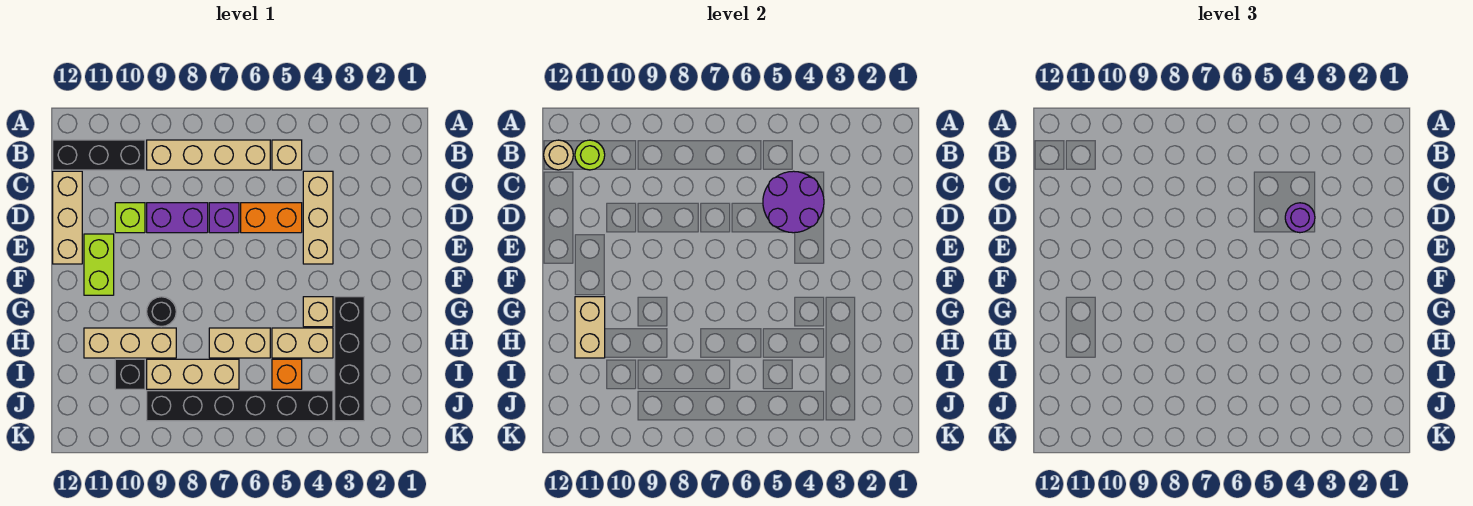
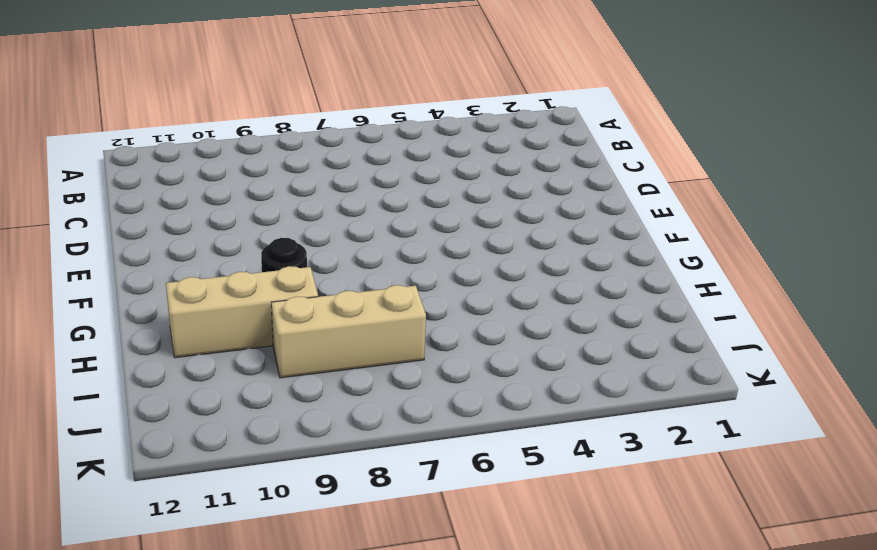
none -> tan brick B5 level 1
none -> tan brick B6:B9 level 1
none -> black brick B10:B12 level 1

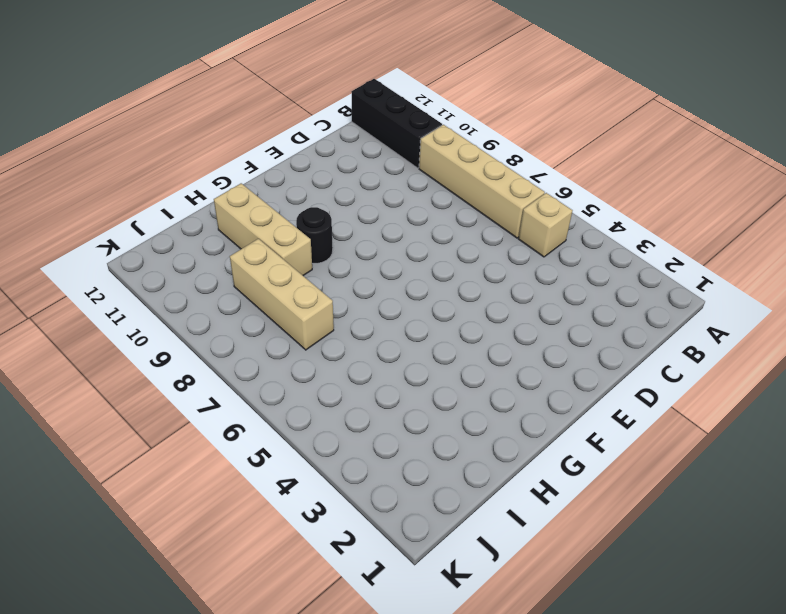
none -> tan brick C4:E4 level 1
none -> tan brick C12:E12 level 1
none -> orange brick D5:D6 level 1

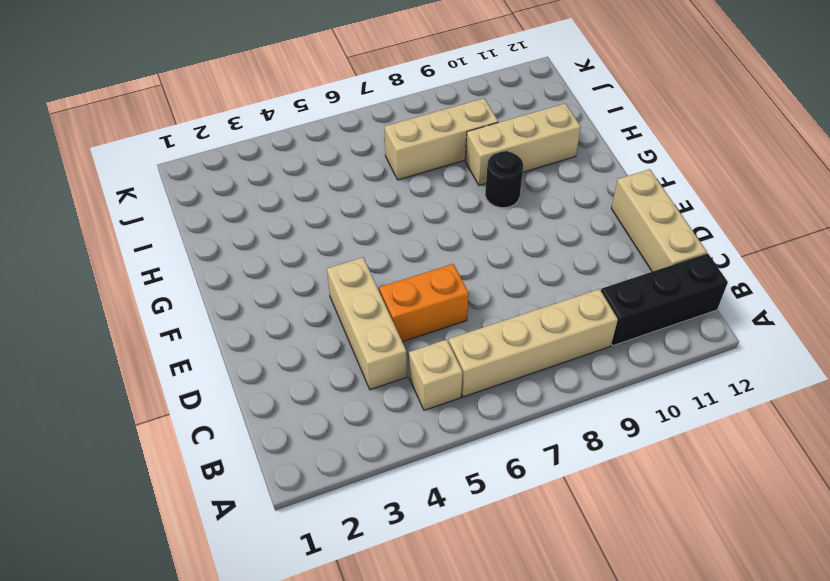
none -> purple brick D7 level 1
none -> purple brick D8:D9 level 1
none -> lime brick D10 level 1

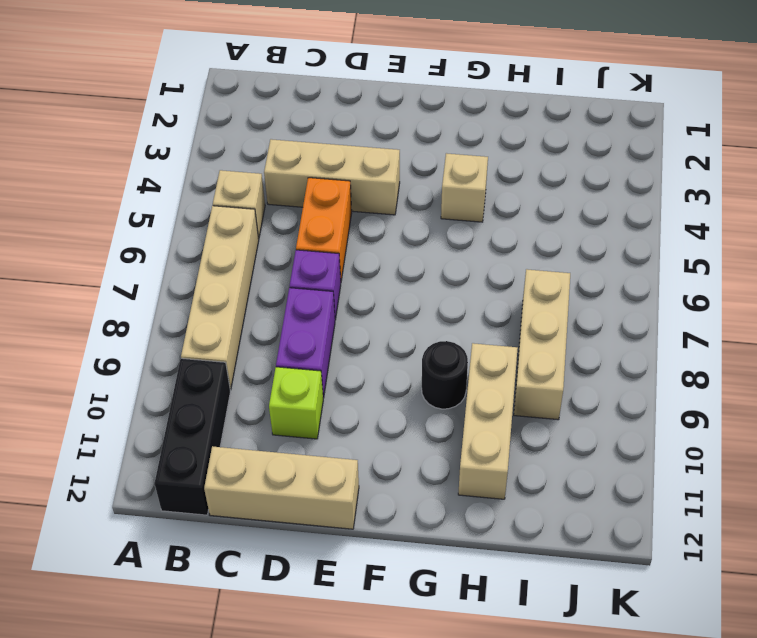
none -> lime brick E11:F11 level 1
none -> black brick G3:J3 level 1
none -> tan brick H4:H5 level 1

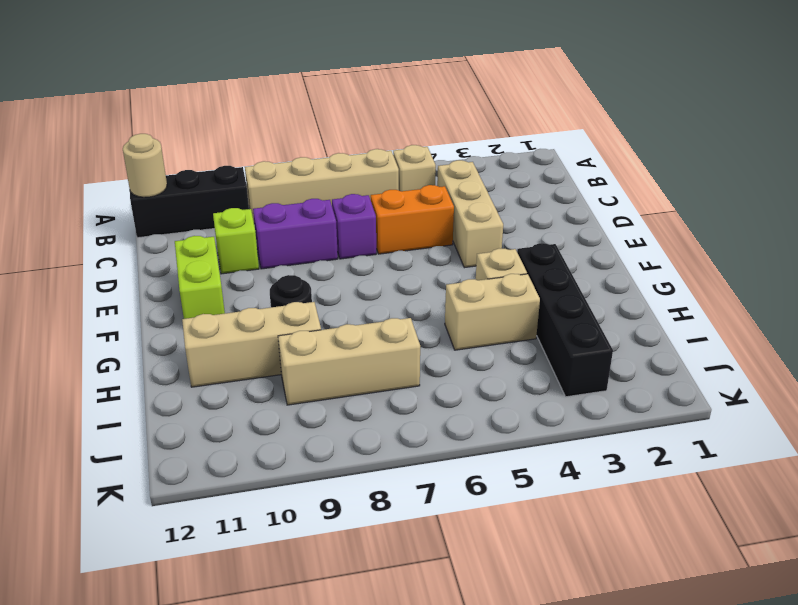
none -> tan brick C12:E12 level 1
none -> tan brick H6:H7 level 1
none -> orange brick I5 level 1

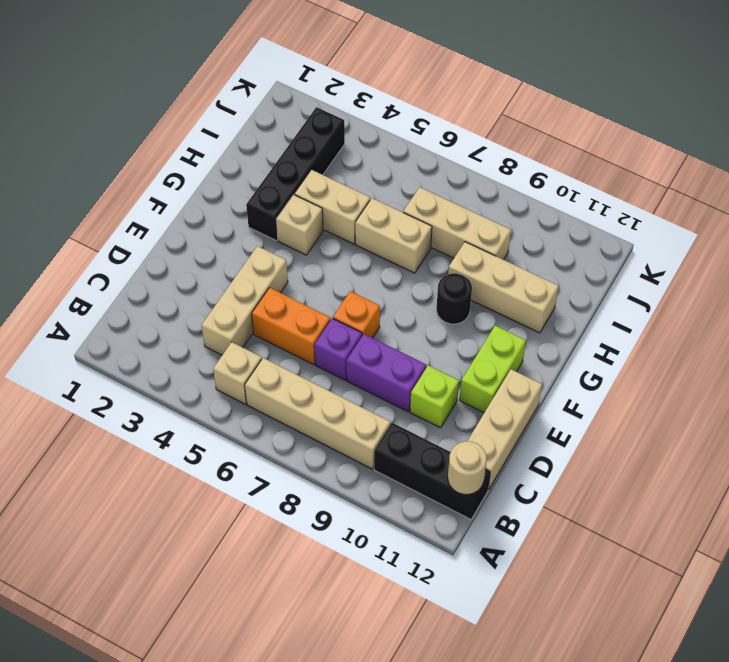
orange brick E7 level 1 -> orange brick I5 level 1
none -> black brick I10 level 1
none -> black brick J4:J9 level 1
none -> lime round brick B11 level 2

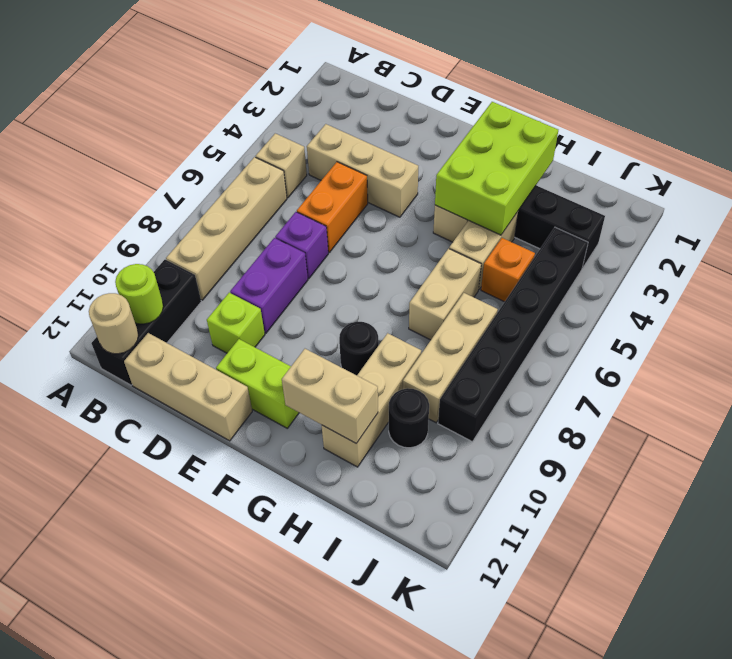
lime brick G2:H4 level 2 -> none
black round brick I10 level 1 -> black brick I10 level 1
none -> purple round brick C4:D5 level 2
none -> purple round brick D4 level 3

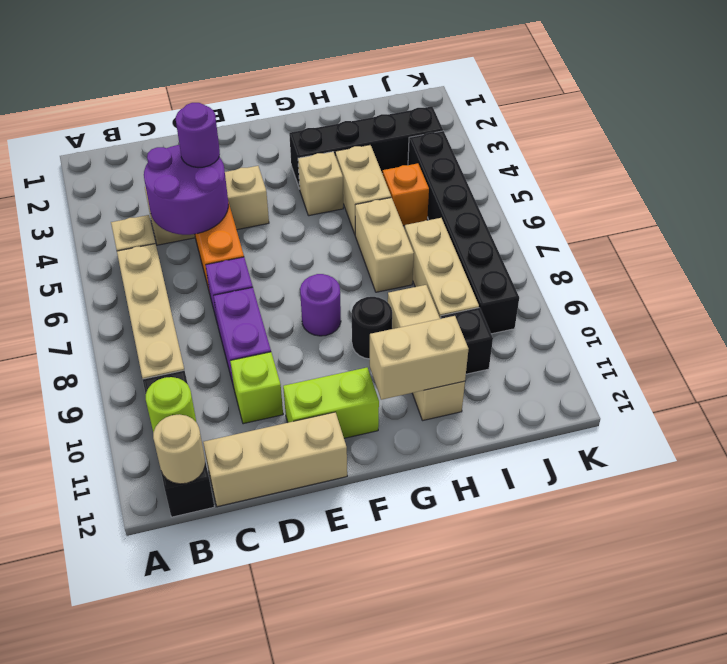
purple round brick F8 level 1 -> none

